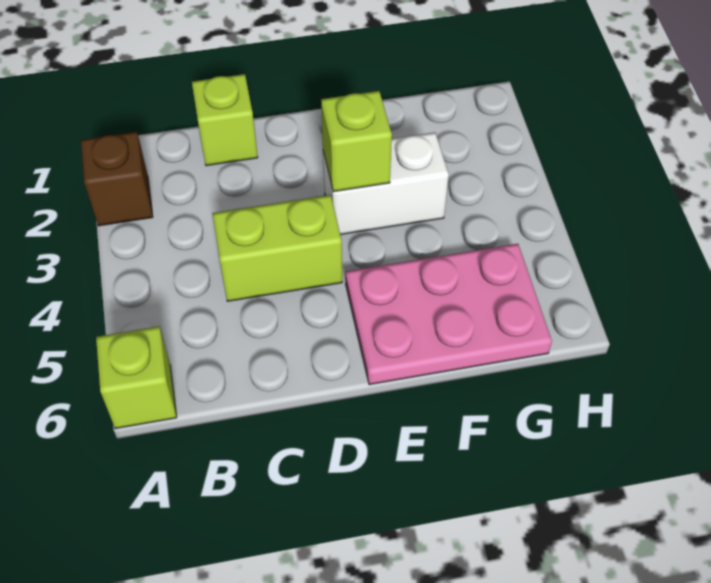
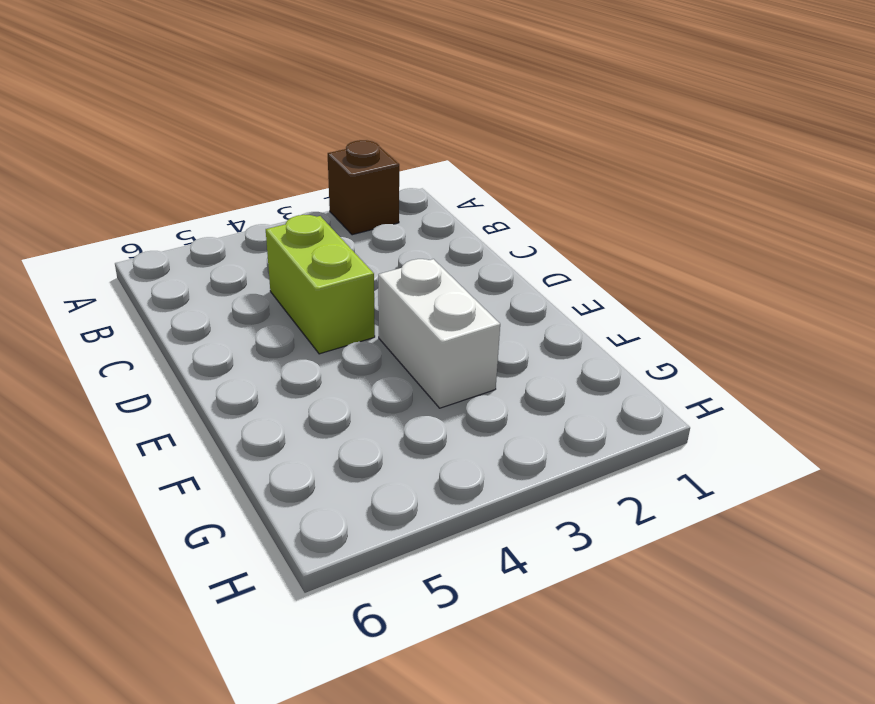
none -> lime brick A6 level 1
none -> lime brick C1 level 1

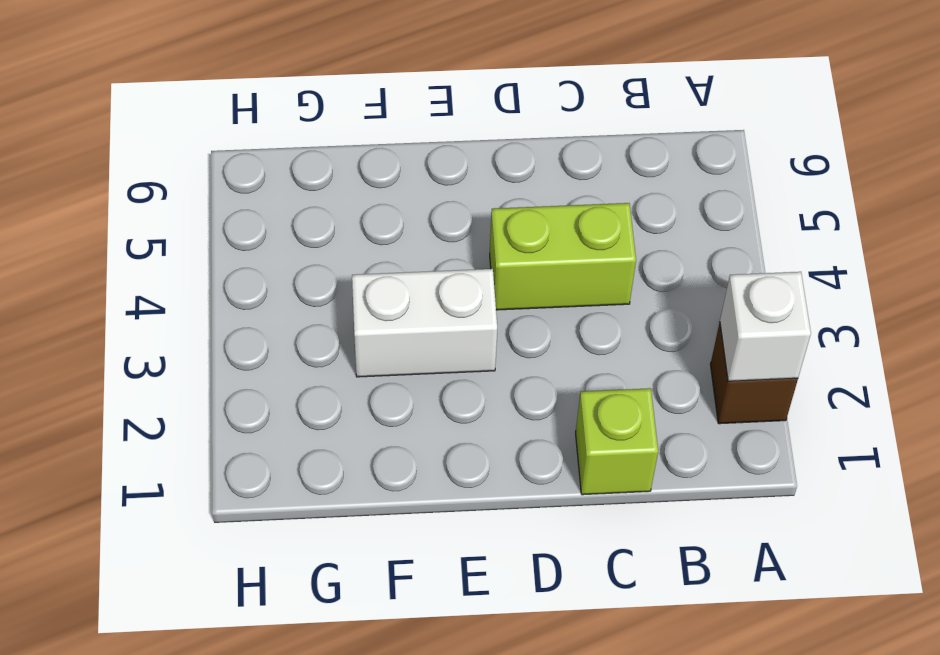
white brick A2 level 2 -> none
none -> lime brick A6 level 1
none -> pink plate E5:G6 level 1

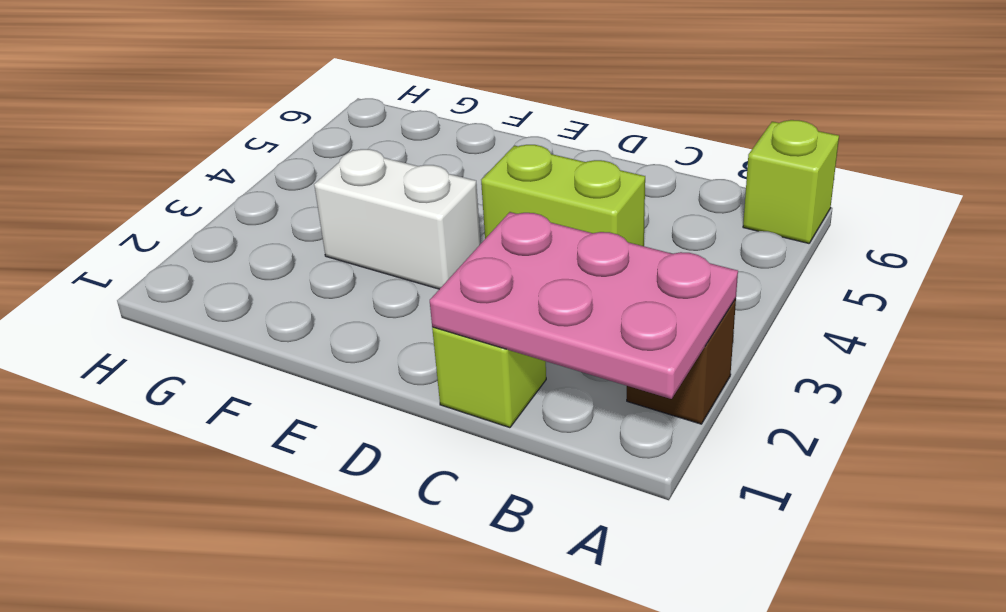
pink plate A1:C2 level 2 -> pink plate E5:G6 level 1
none -> lime brick E3 level 2

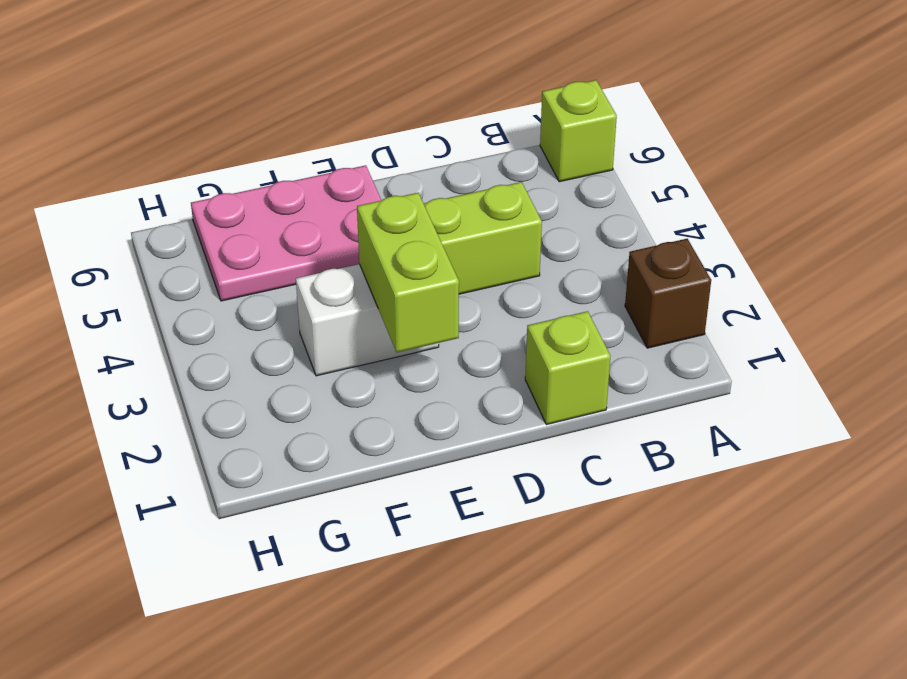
lime brick E2:E3 level 2 -> lime brick E3 level 2

